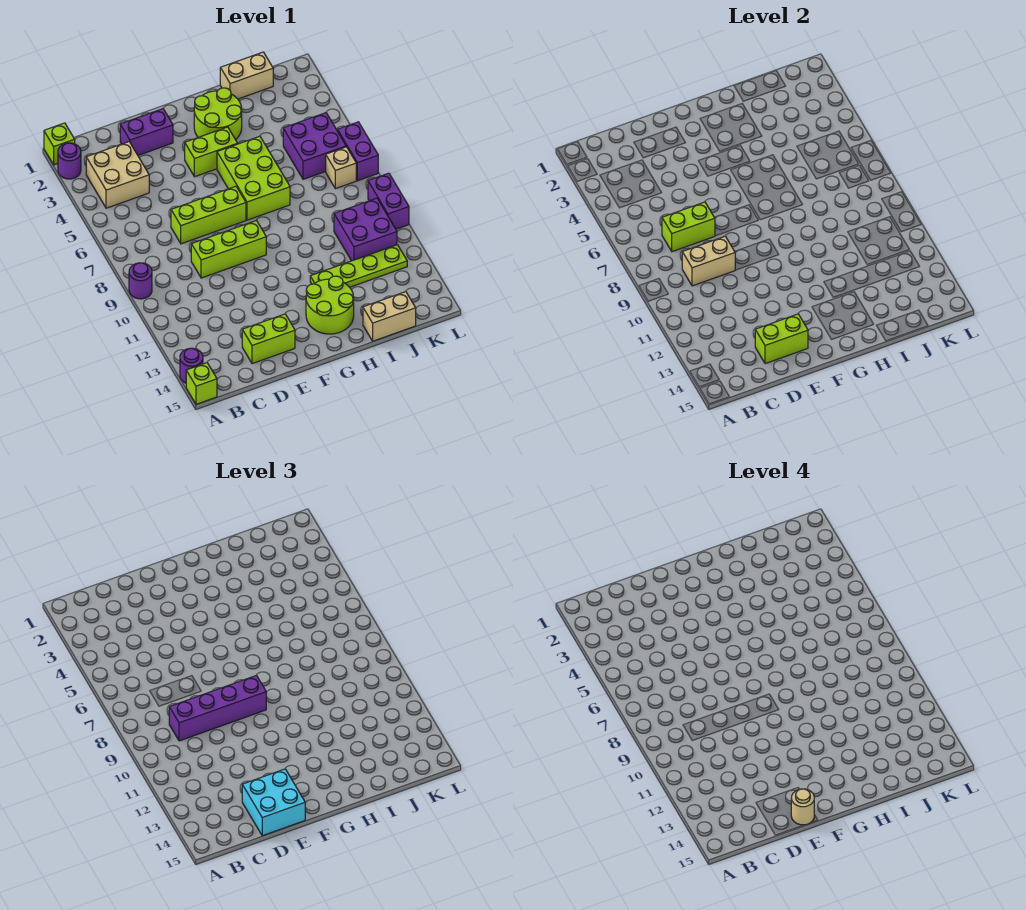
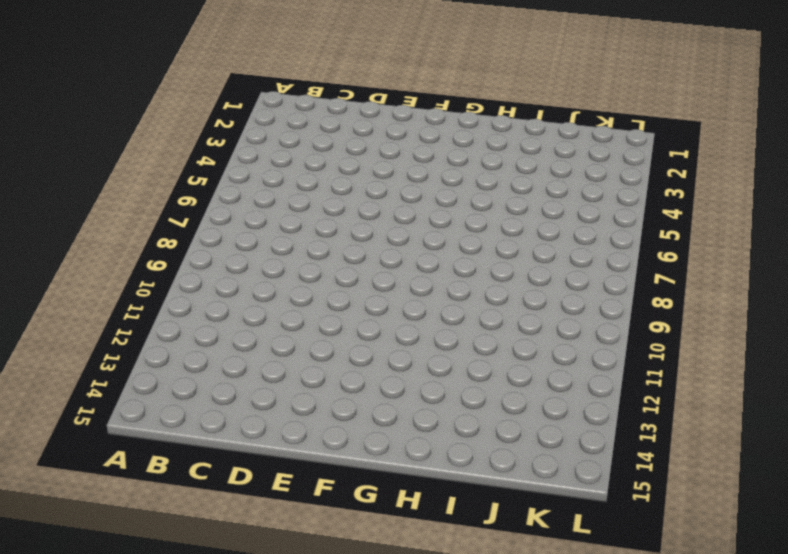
none -> lime brick A1 level 1
none -> purple round brick A2 level 1
none -> purple round brick A9 level 1

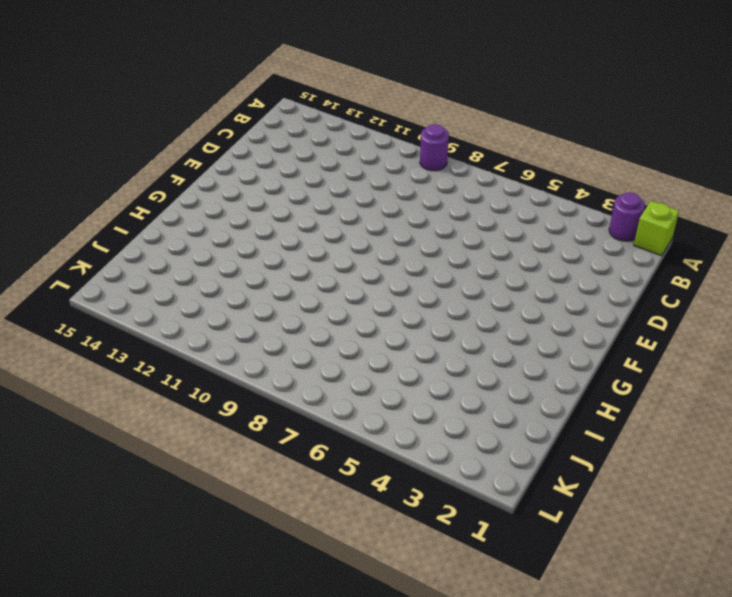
none -> purple round brick A14 level 1
none -> lime brick A15 level 1
none -> tan brick B3:C4 level 1

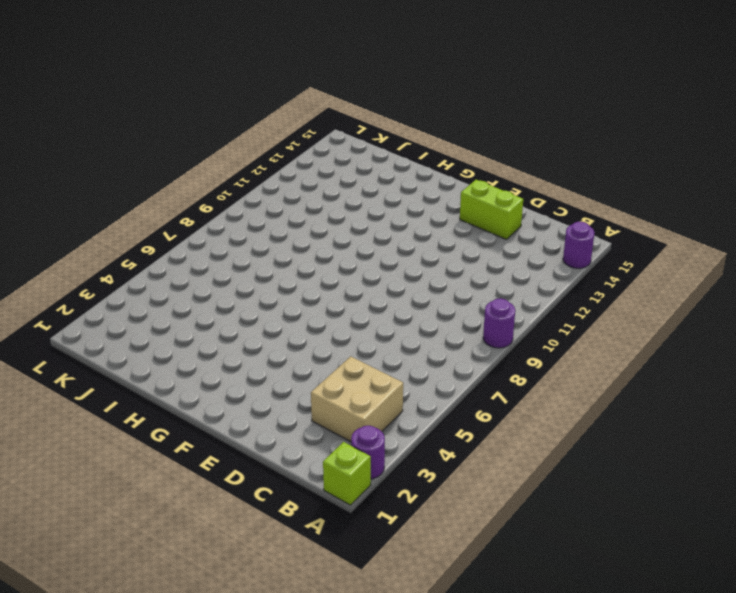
none -> lime brick A15 level 1
none -> purple brick D2:E2 level 1
none -> lime brick D7:F7 level 1

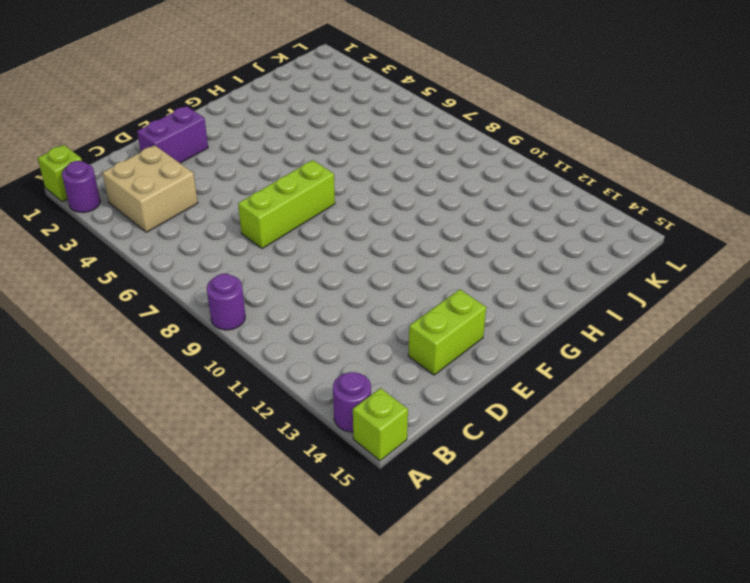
none -> lime brick D9:F9 level 1
none -> lime brick F4:G4 level 1
none -> lime round brick G2:H3 level 1

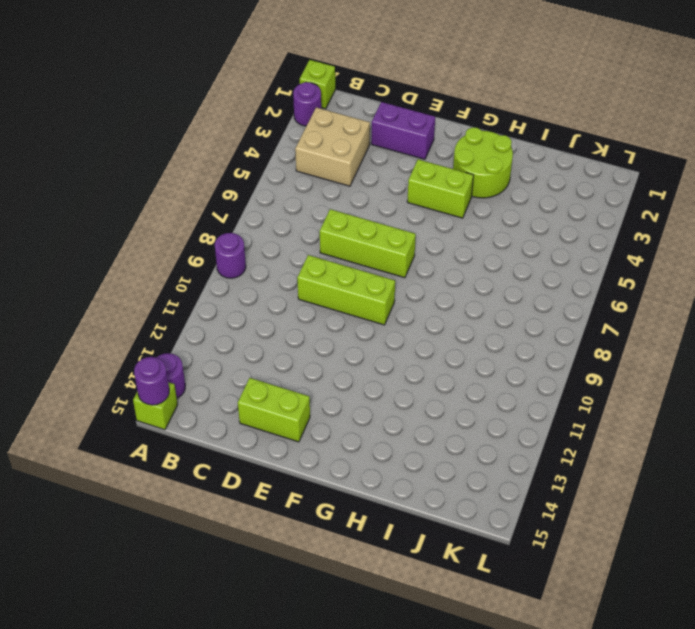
purple round brick A15 level 2 -> none
none -> lime brick G5:H7 level 1
none -> lime round brick G13:H14 level 1
none -> lime plate H12:K12 level 1

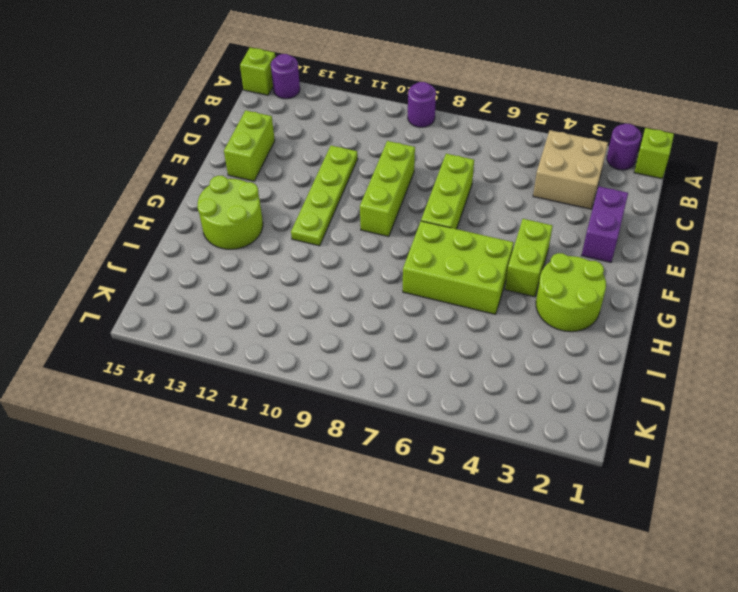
lime plate D11:G11 level 1 -> lime plate H12:K12 level 1
none -> tan brick I1:J1 level 1
none -> tan brick I15:J15 level 1
none -> purple brick J5:K6 level 1

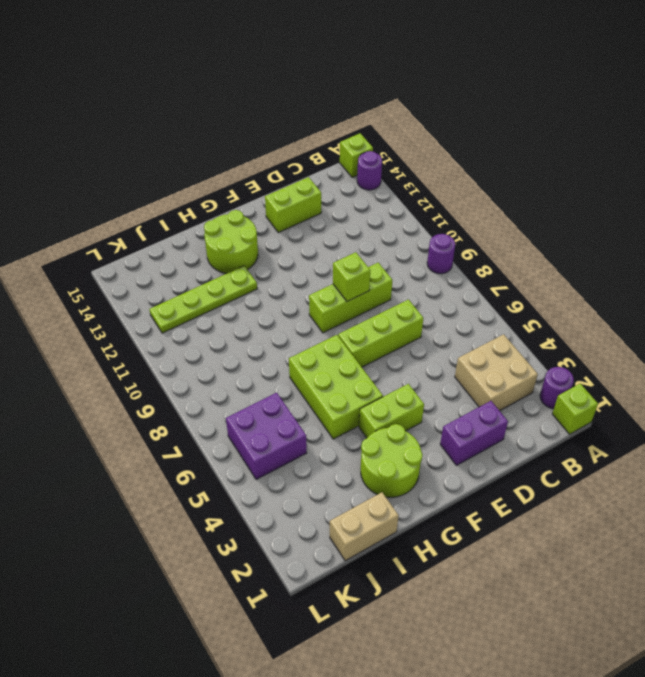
lime brick E9 level 2 -> none
none -> tan brick I15:J15 level 1
none -> purple brick J10:K11 level 1
none -> tan brick K7 level 1

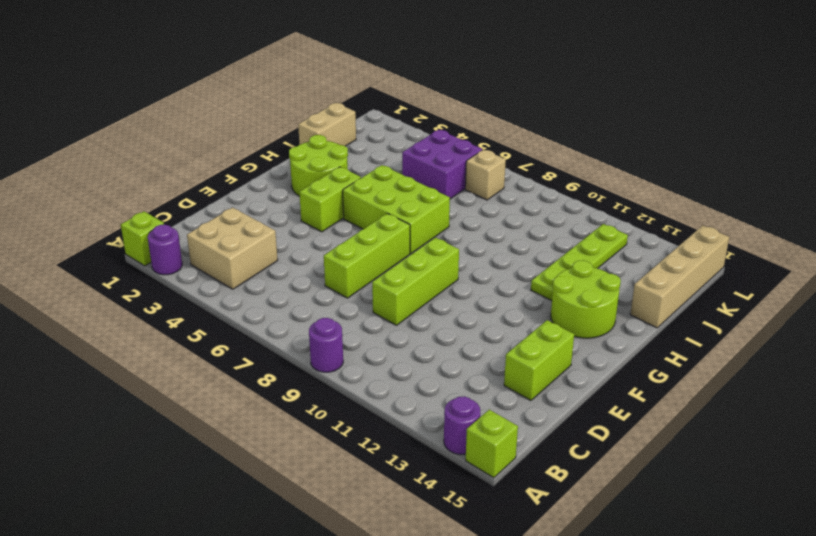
tan brick I15:L15 level 1 -> tan brick I15:J15 level 1
none -> purple brick D2:E2 level 1
none -> purple brick J10:K11 level 1
none -> purple brick L6:L7 level 1

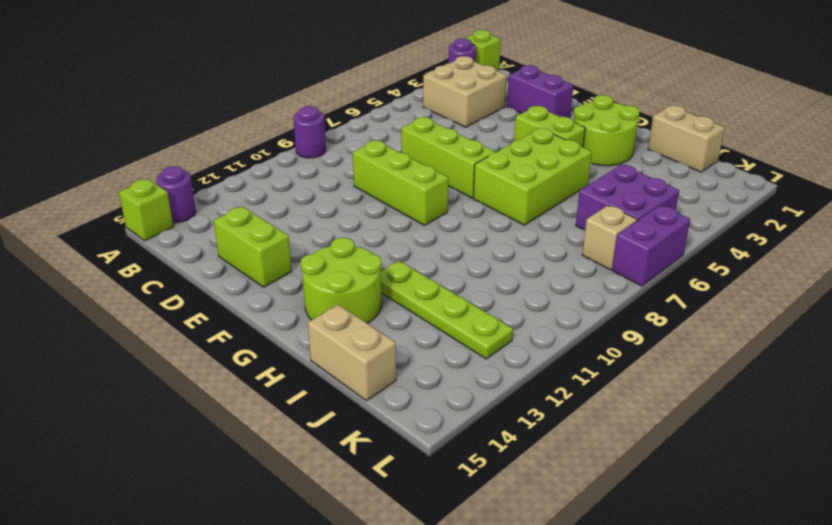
none -> purple brick J10:K11 level 1
none -> purple brick L9:L10 level 1
none -> lime brick C7:D7 level 2

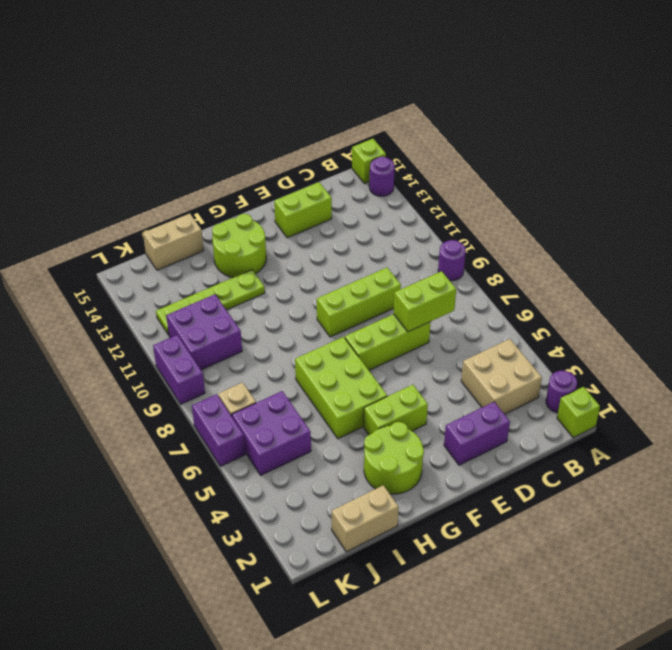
none -> tan brick C9:D9 level 2
none -> lime brick D14:E14 level 2
none -> purple brick C9:F9 level 3

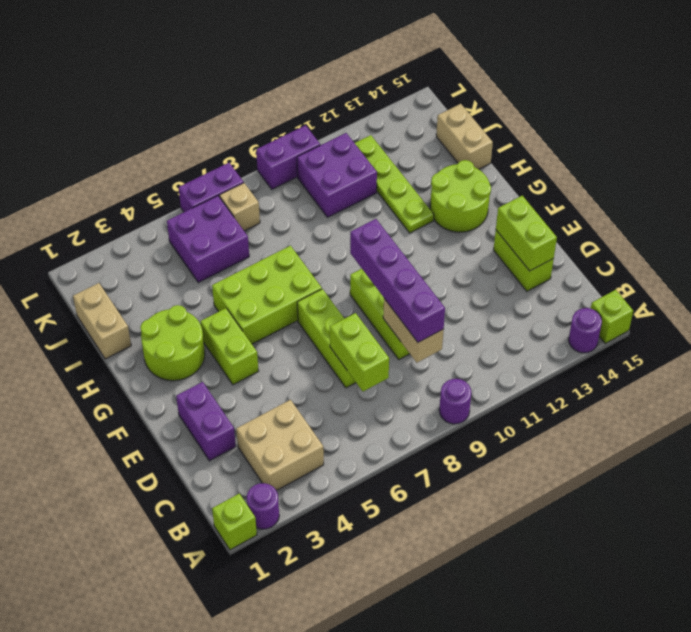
none -> cyan brick D14:E15 level 3
none -> tan round brick E15 level 4

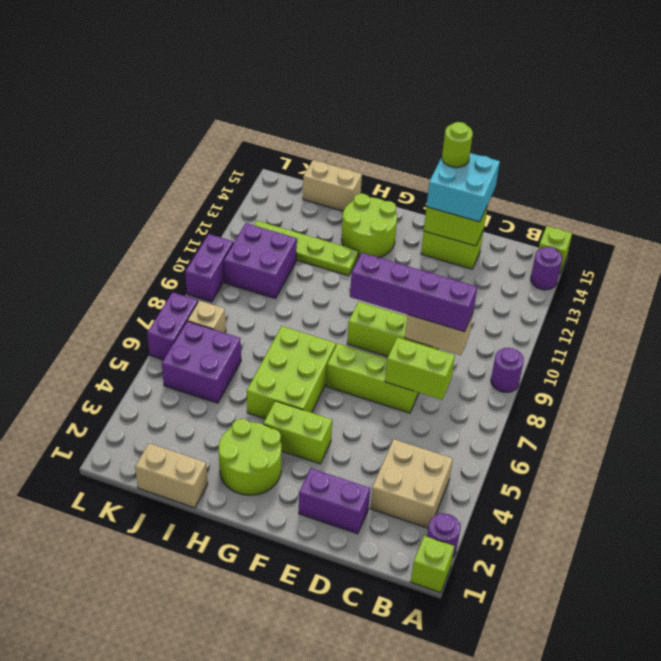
lime round brick E15 level 4 -> tan round brick E15 level 4

